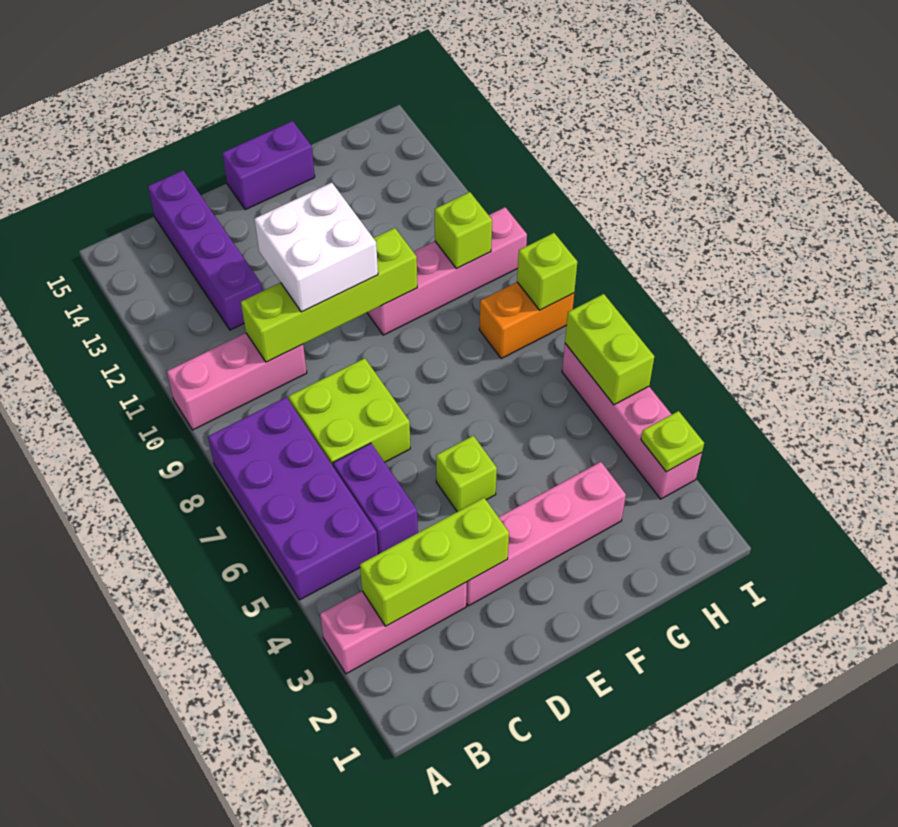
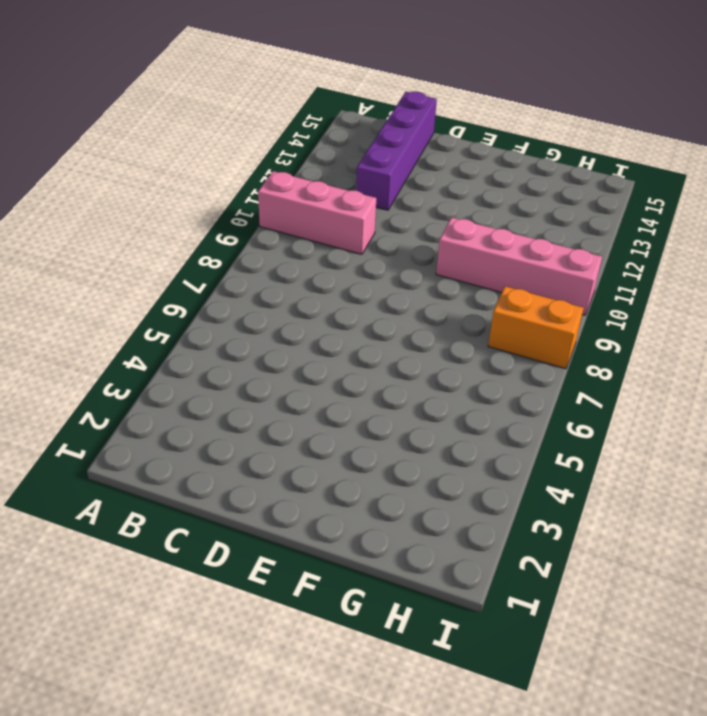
none -> pink brick A3:C3 level 1
none -> purple brick A5:B8 level 1
none -> purple brick C5:C6 level 1

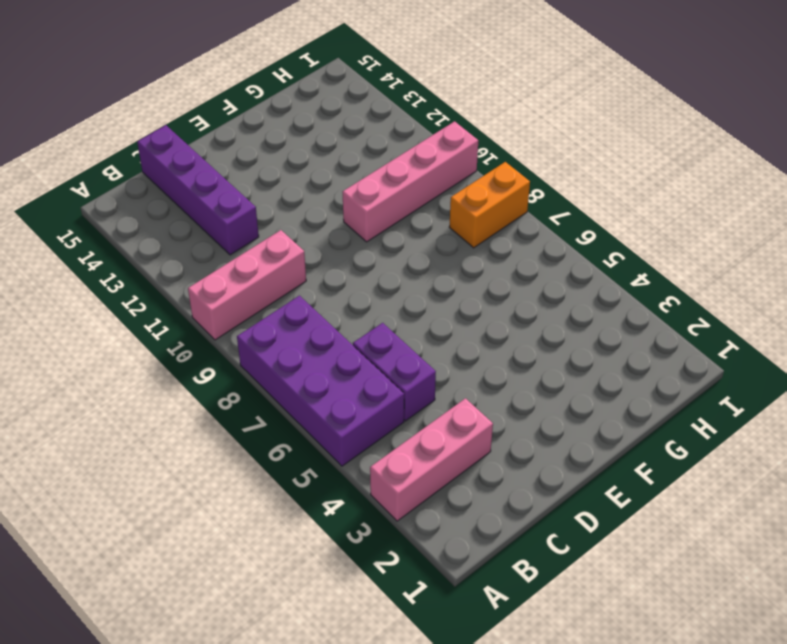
none -> lime brick C7:D8 level 1
none -> pink brick D3:G3 level 1
none -> lime brick E5 level 1

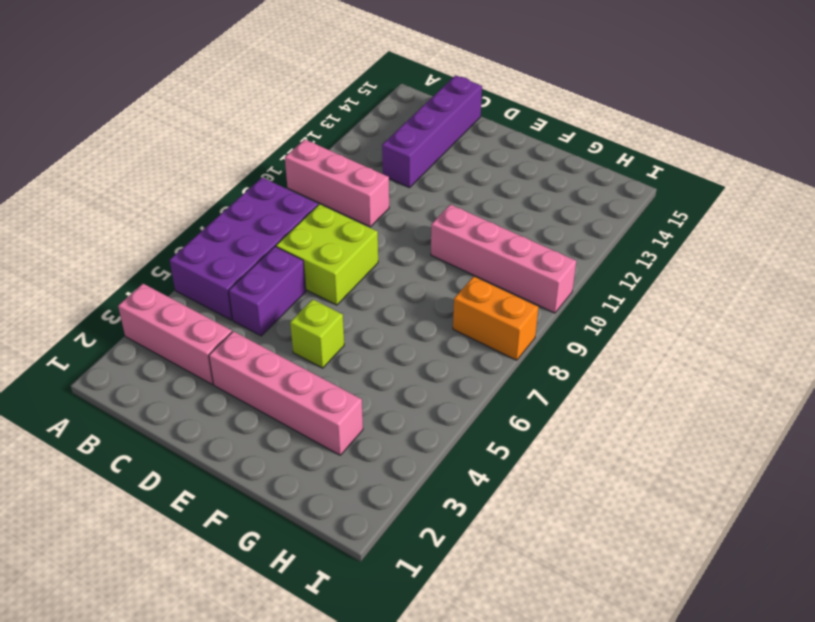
none -> purple brick E15:F15 level 1
none -> pink brick I3:I6 level 1
none -> lime brick B3:D3 level 2

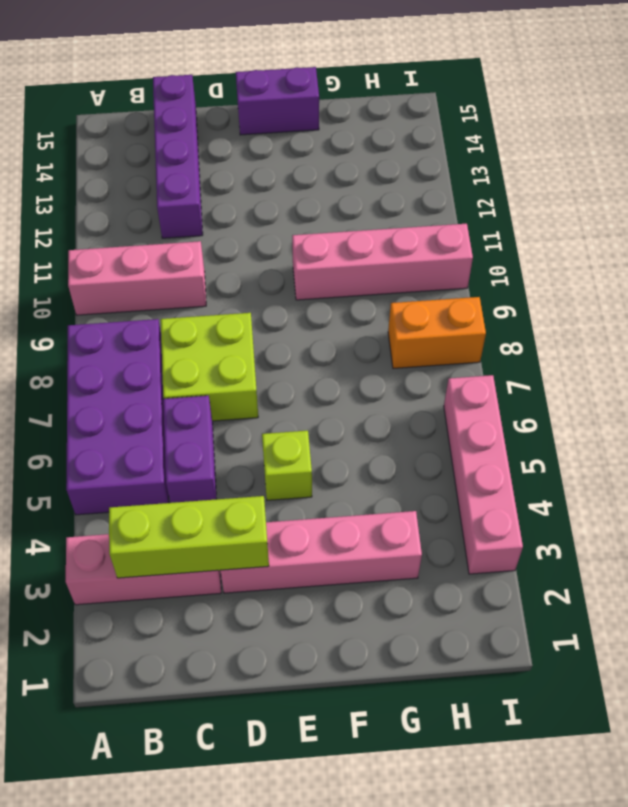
none -> lime brick C10:F10 level 2
none -> lime brick H10 level 2
none -> lime plate I3 level 2

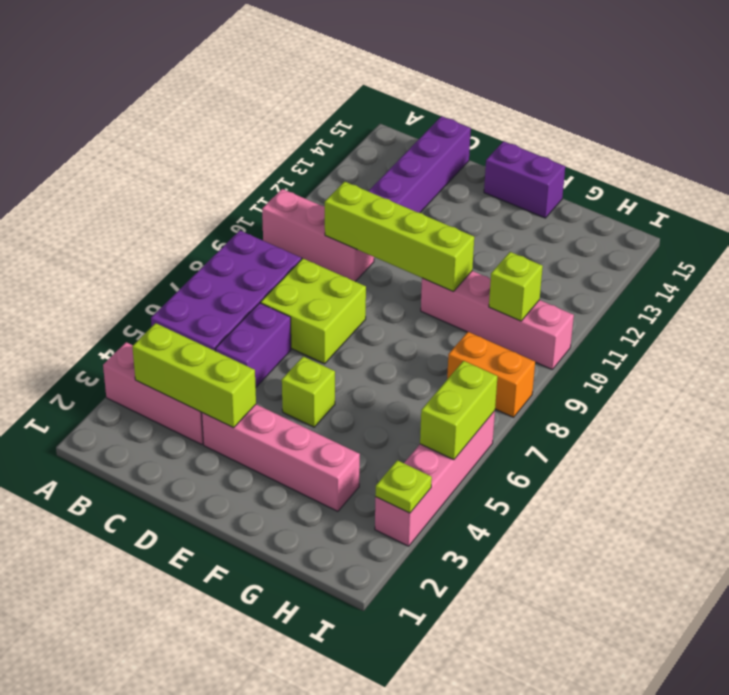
none -> lime brick I8 level 2
none -> white brick D10:E11 level 3

